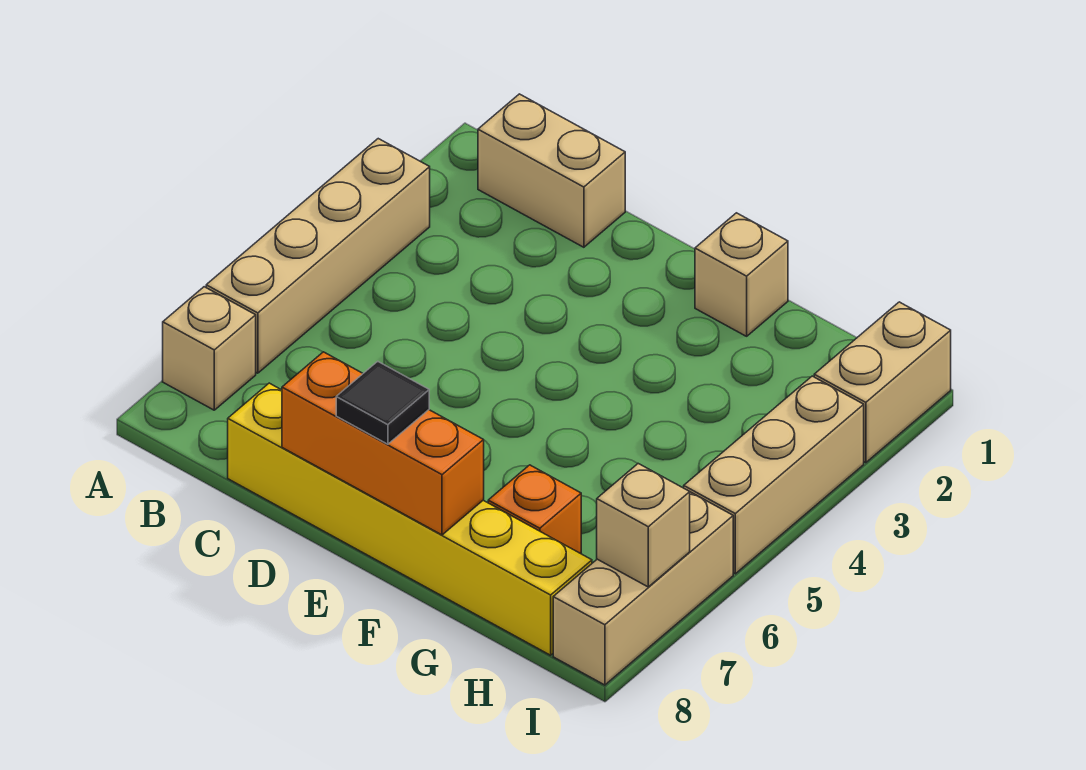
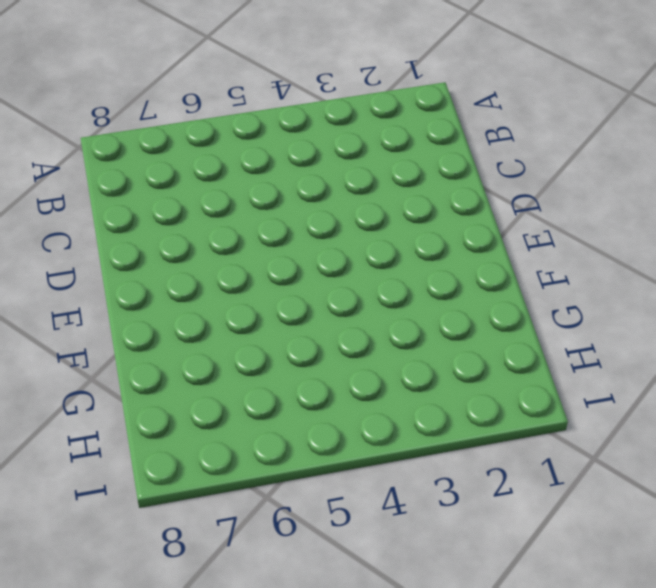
none -> tan brick A3:A6 level 1
none -> tan brick A7 level 1
none -> tan brick B1:C1 level 1

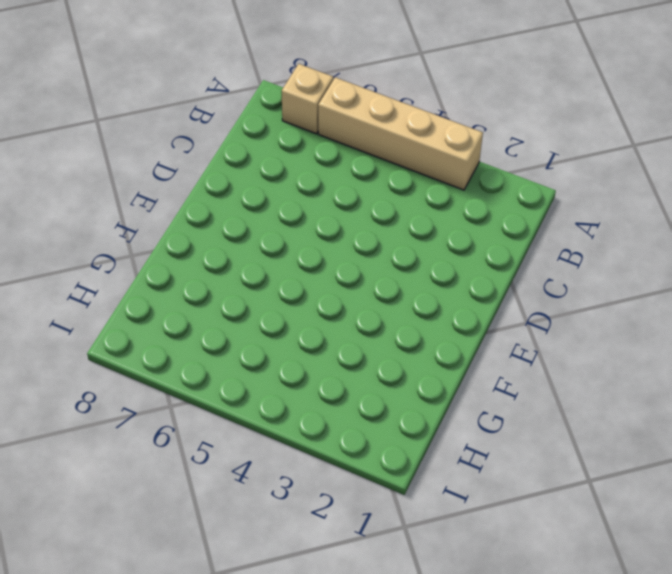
none -> tan brick B1:C1 level 1
none -> yellow brick C8:H8 level 1
none -> tan brick F1 level 1

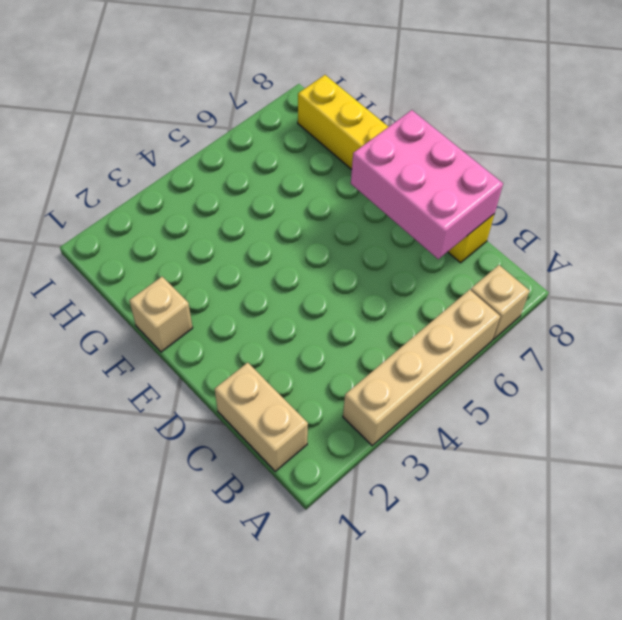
pink brick C7:E8 level 2 -> orange brick D8:F8 level 2
none -> orange brick G7 level 1
none -> tan brick I1:I2 level 1
none -> tan brick I3:I5 level 1

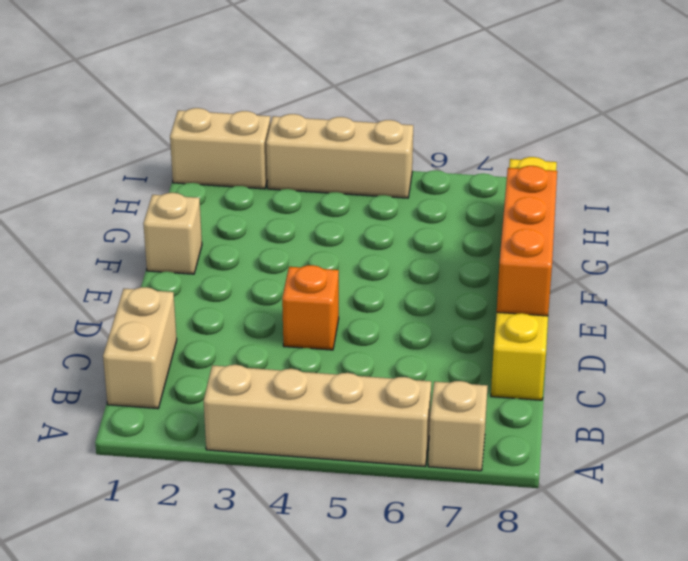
orange brick D4 level 1 -> orange brick G7 level 1
none -> tan brick I6:I8 level 1
none -> tan brick I7 level 2
none -> black tile E8 level 3

